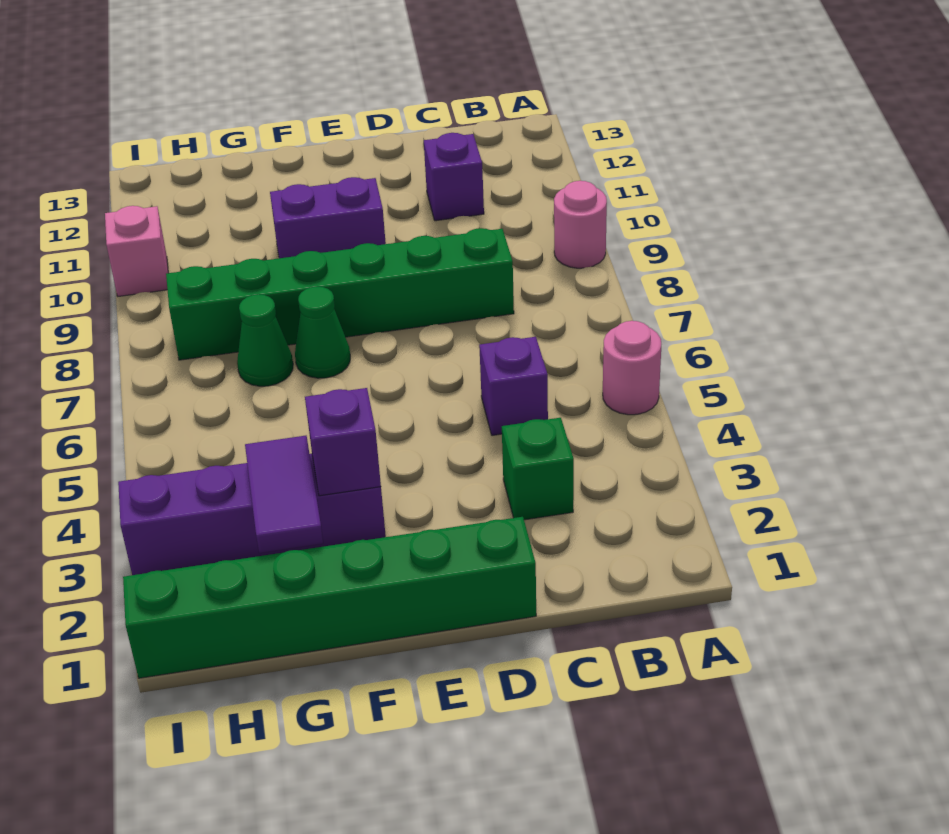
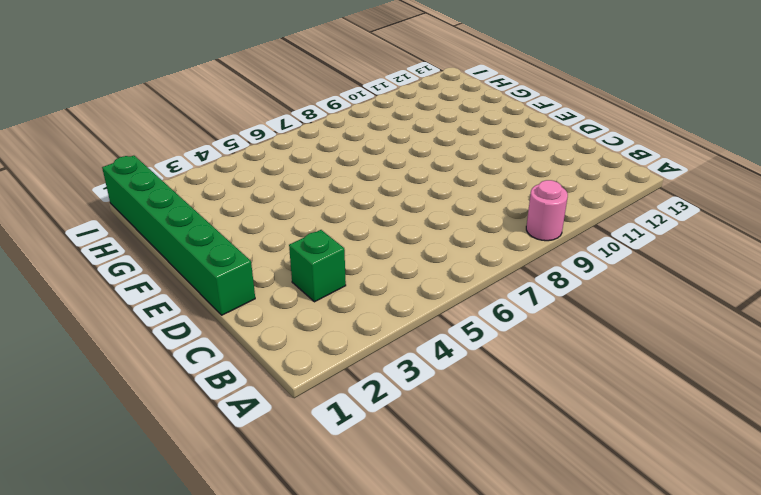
none -> pink round brick A5 level 1
none -> purple brick C5 level 1
none -> green brick C8:H8 level 1

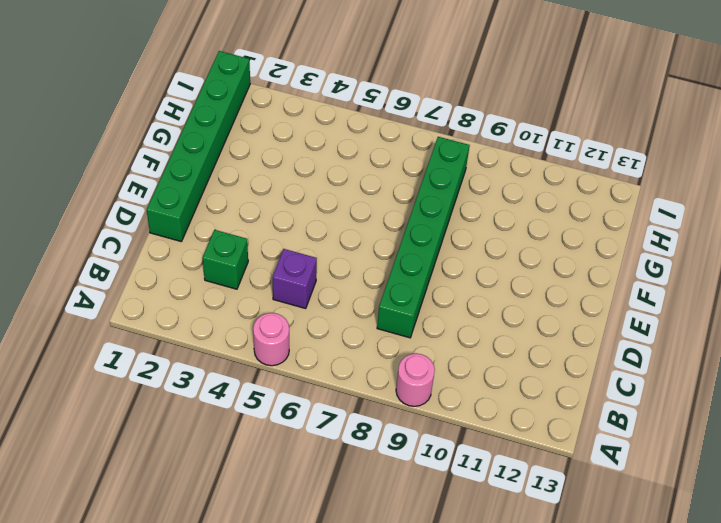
none -> purple brick C11 level 1
none -> purple brick E10:F10 level 1
none -> purple brick F3:I3 level 1

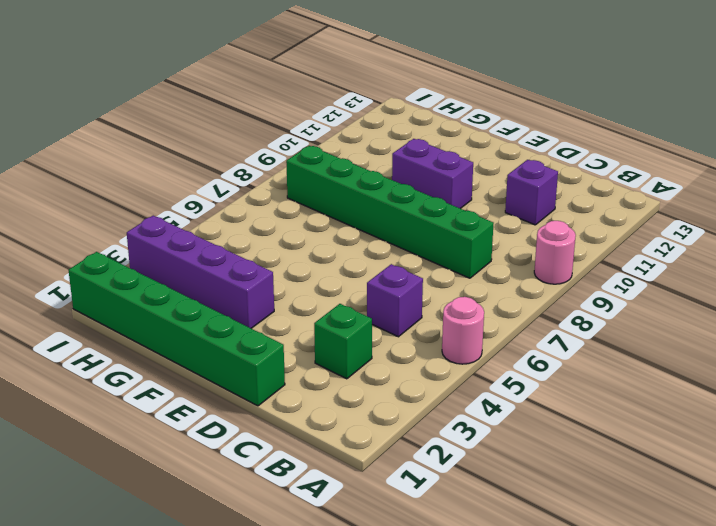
none -> green cone F7 level 1
none -> green cone G7 level 1
none -> pink brick I10 level 1

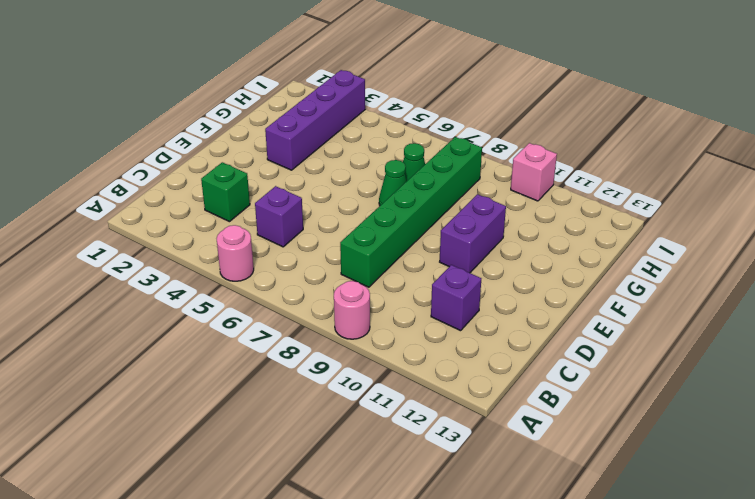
none -> green brick D1:I1 level 1
none -> purple brick F3 level 2
none -> purple tile G2:G3 level 2

